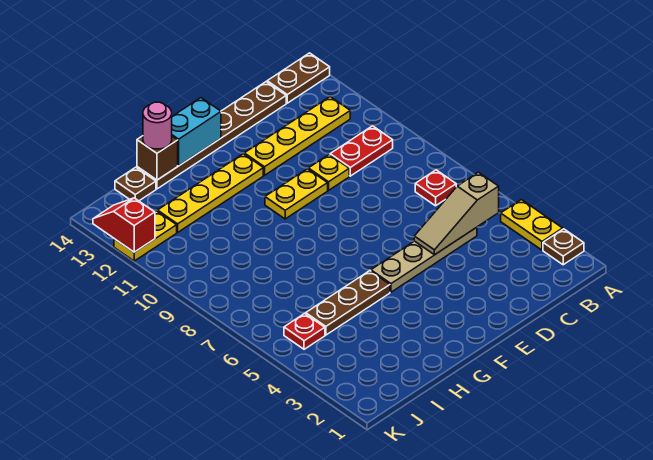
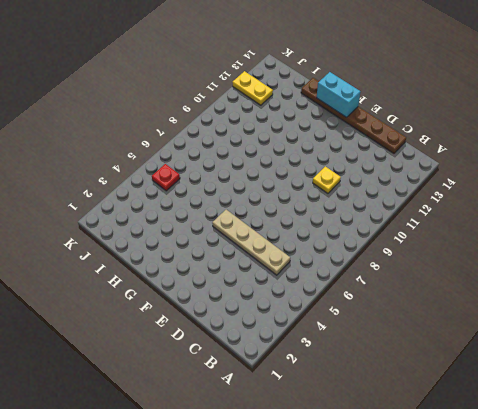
none -> brown plate A2 level 1
none -> yellow plate A3:A4 level 1
none -> brown plate A14:B14 level 1

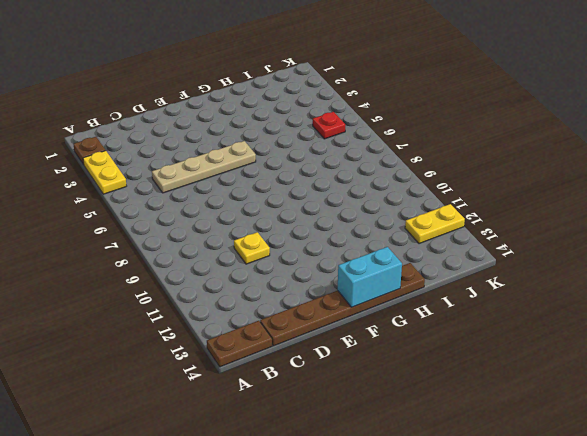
none -> red plate B7 level 1
none -> red plate B10:C10 level 1
none -> yellow plate B12:E12 level 1

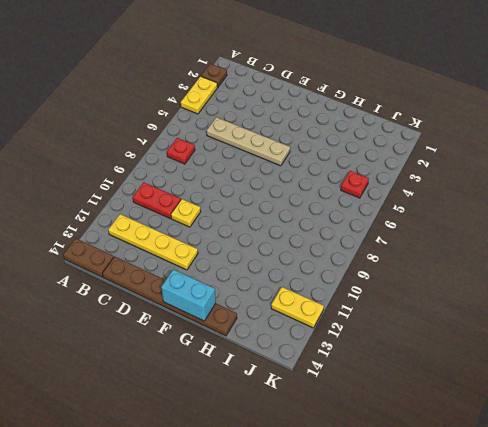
none -> yellow plate E10:F10 level 1
none -> yellow plate F12:I12 level 1
none -> brown plate G5:I5 level 1

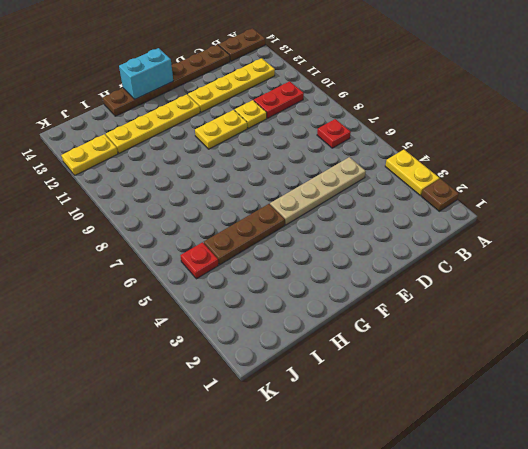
none -> brown plate I14 level 1
none -> tan slope B5:D5 level 2 top B
none -> brown brick H14 level 2

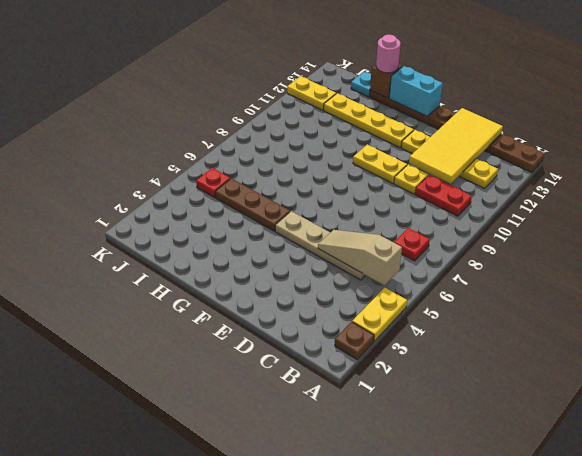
yellow tile C11:D14 level 2 -> none
cyan plate I14 level 1 -> brown plate I14 level 1
none -> red slope K12:K13 level 2 top 12

